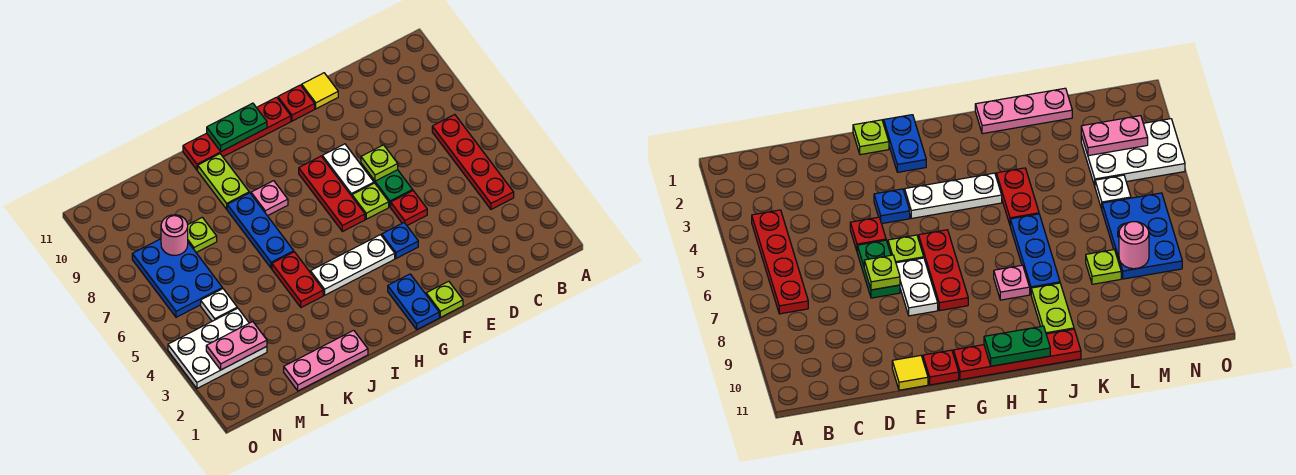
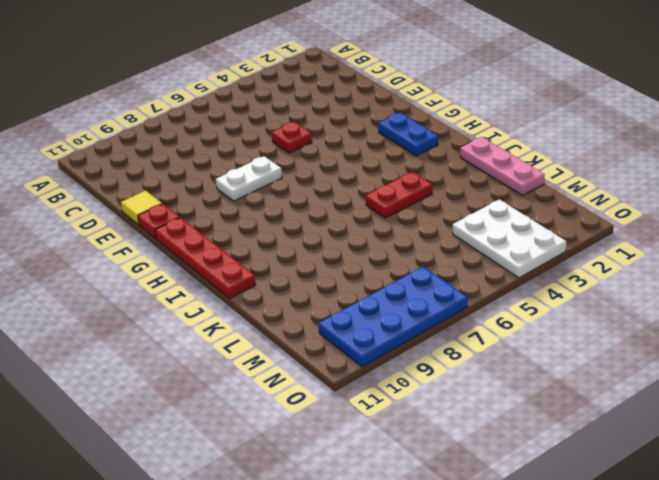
blue plate G2:H2 level 1 -> blue plate G1:G2 level 1
blue plate N7:O10 level 1 -> blue plate M6:N8 level 1
none -> red plate B4:B7 level 1
none -> green plate E6:E7 level 1
none -> lime plate F1 level 1

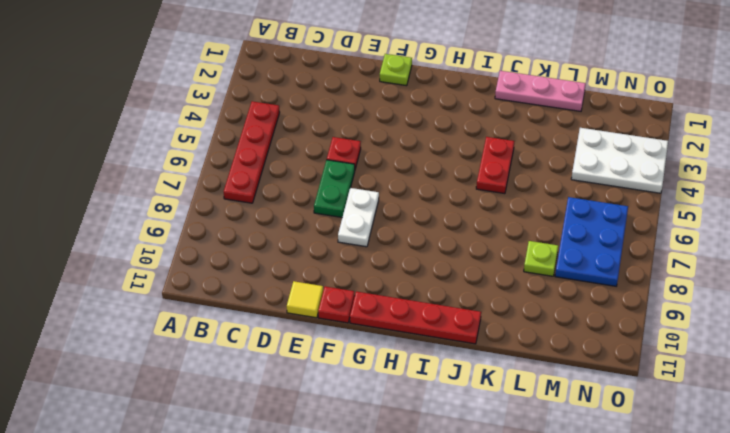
none -> blue plate F4 level 1
none -> lime plate F6 level 1
none -> blue plate G1:G2 level 1

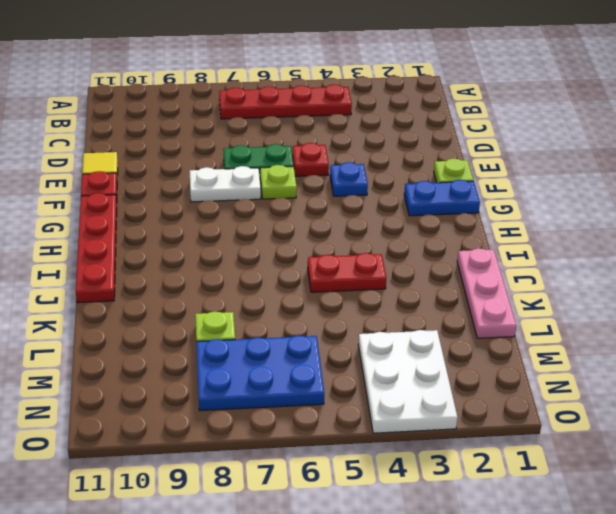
none -> white plate G4:I4 level 1
none -> red plate G6:G8 level 1
none -> pink plate I8 level 1

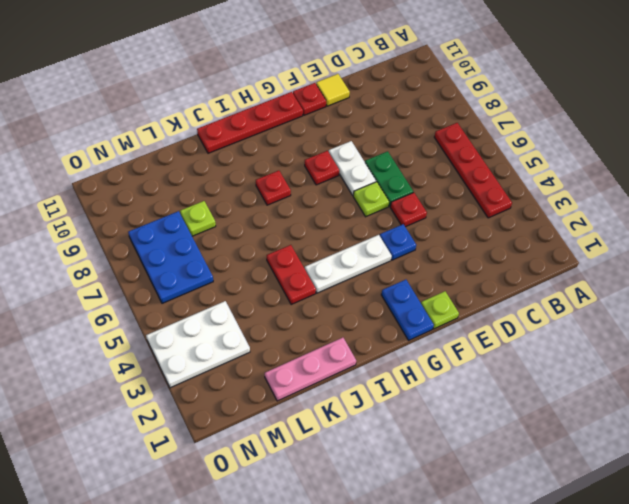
red plate G8 level 1 -> red plate G6:G8 level 1
red plate I8 level 1 -> pink plate I8 level 1
none -> blue plate J6:J8 level 1
none -> lime plate J9:J10 level 1
none -> white plate M5 level 1

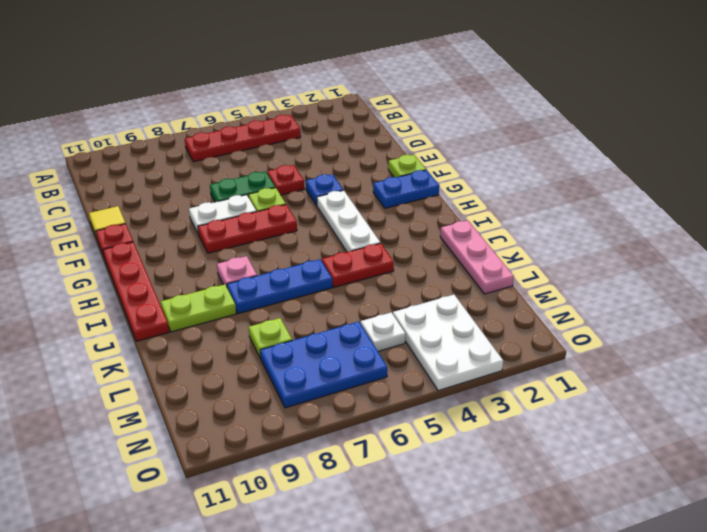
none -> lime plate E7 level 2
none -> green plate H11:I11 level 2
none -> pink plate M3:N3 level 2

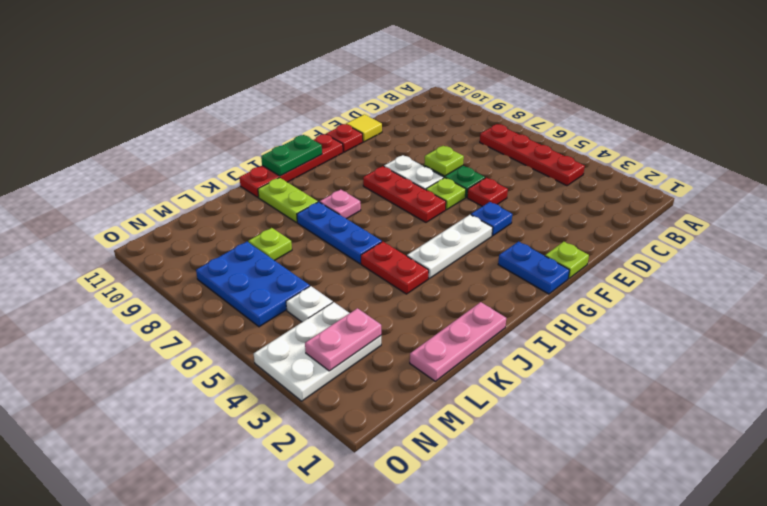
none -> pink round brick M8 level 2

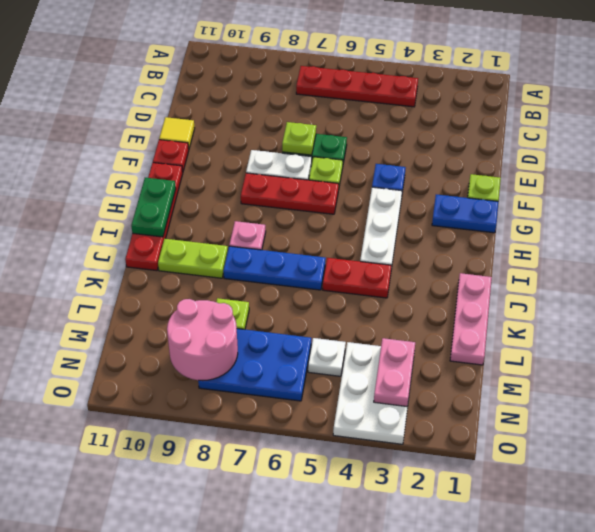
pink round brick M8:N9 level 2 -> pink round brick M8 level 2
none -> red plate E5 level 1

